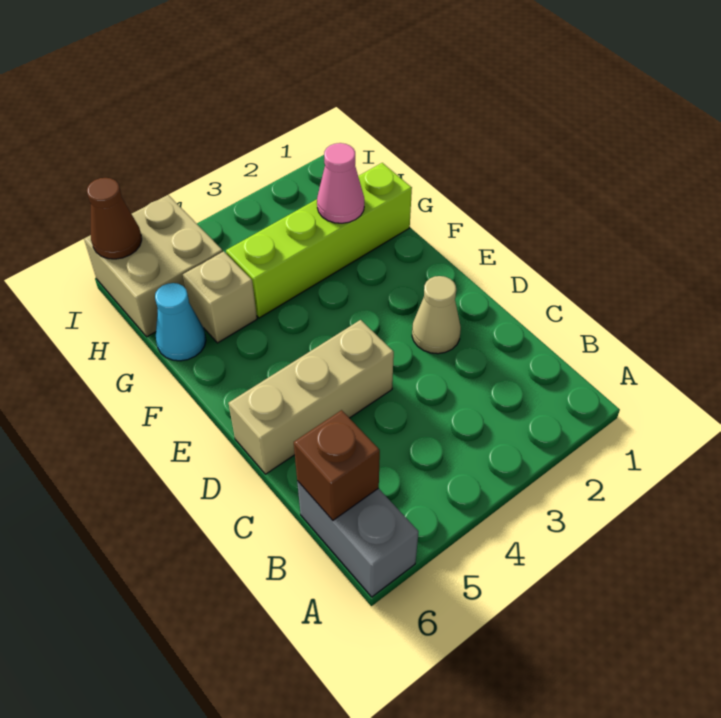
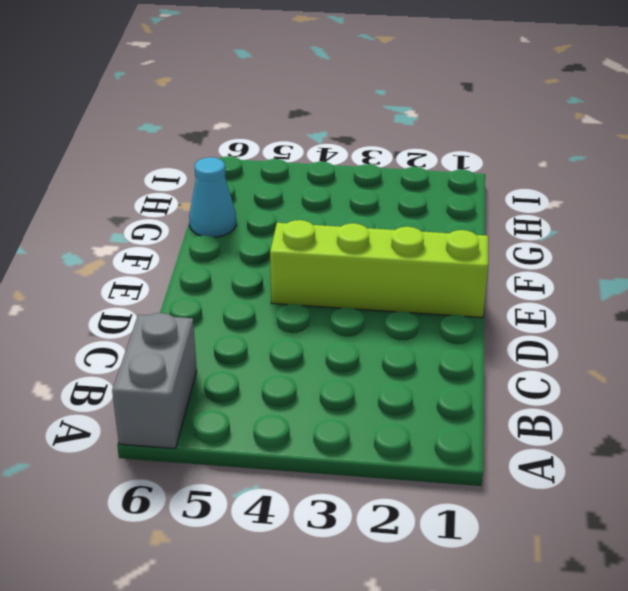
lime brick E1:E4 level 1 -> lime brick G1:G4 level 1
none -> tan cone D2 level 1
none -> tan brick D4:D6 level 1

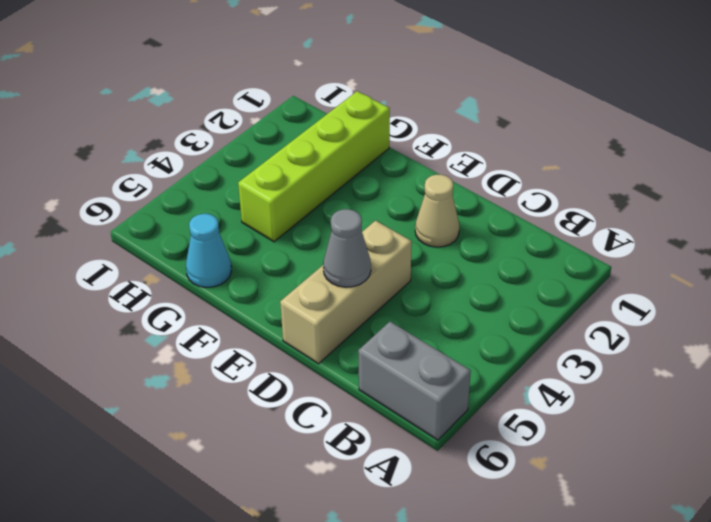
grey cone D5 level 2 -> none
none -> tan brick G5 level 1
none -> tan brick H5:I6 level 1

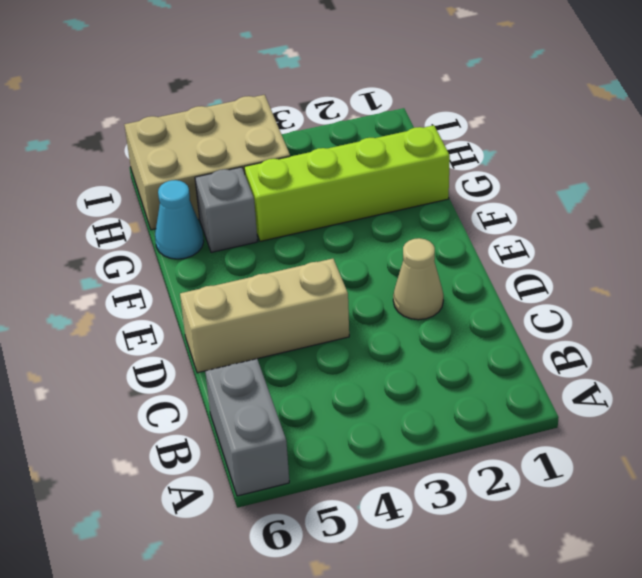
grey brick G5 level 1 -> tan brick G5 level 1
tan brick H4:I6 level 1 -> tan brick H5:I6 level 1
none -> brown brick B6 level 2
none -> pink cone G2 level 2

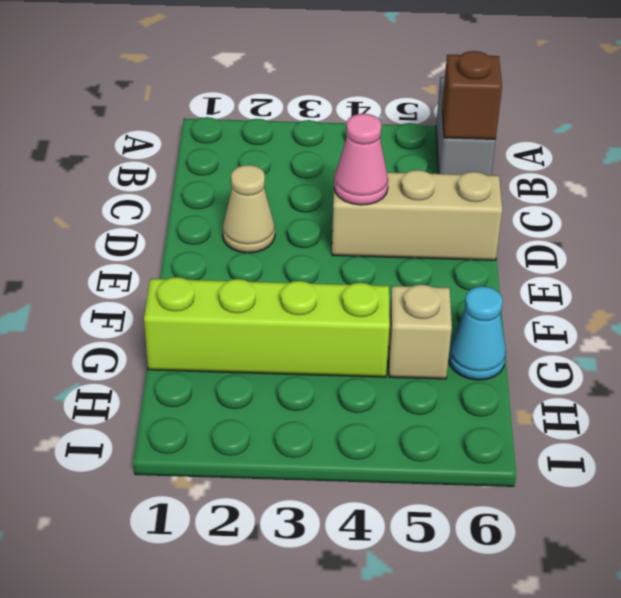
pink cone D4 level 2 -> pink cone G2 level 2
none -> tan brick H5:I6 level 1
none -> brown cone I6 level 2

